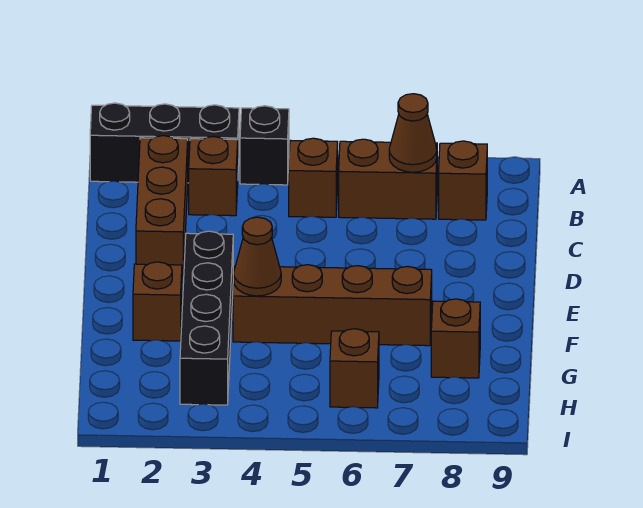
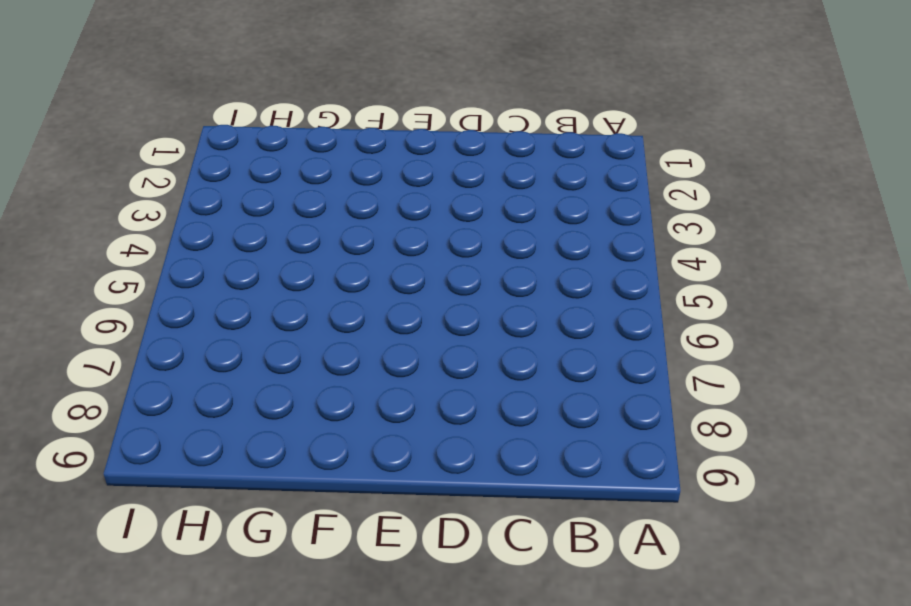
none -> black brick A1:A3 level 1
none -> black brick A4 level 1
none -> brown brick B2:D2 level 1

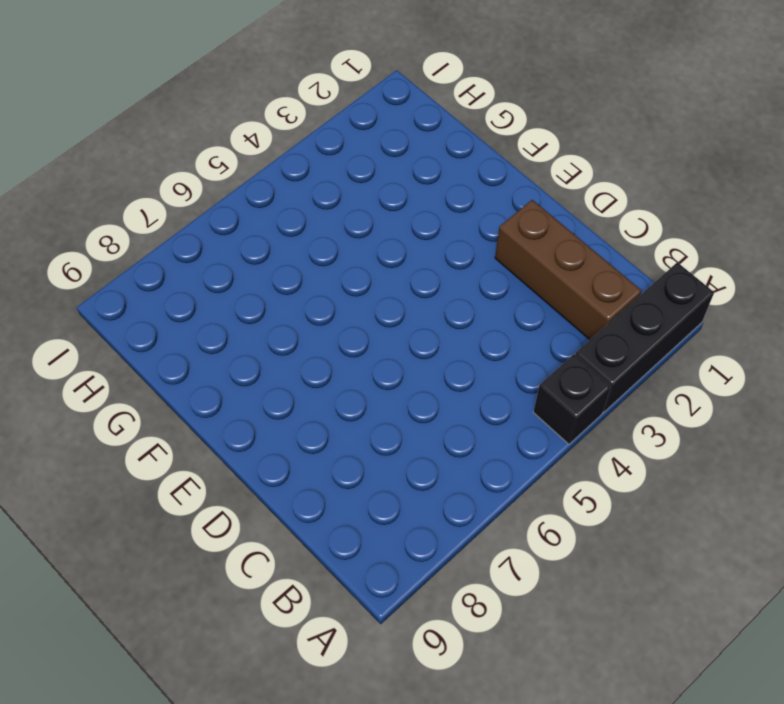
none -> brown brick B3 level 1
none -> brown brick B5 level 1
none -> brown brick B6:B7 level 1

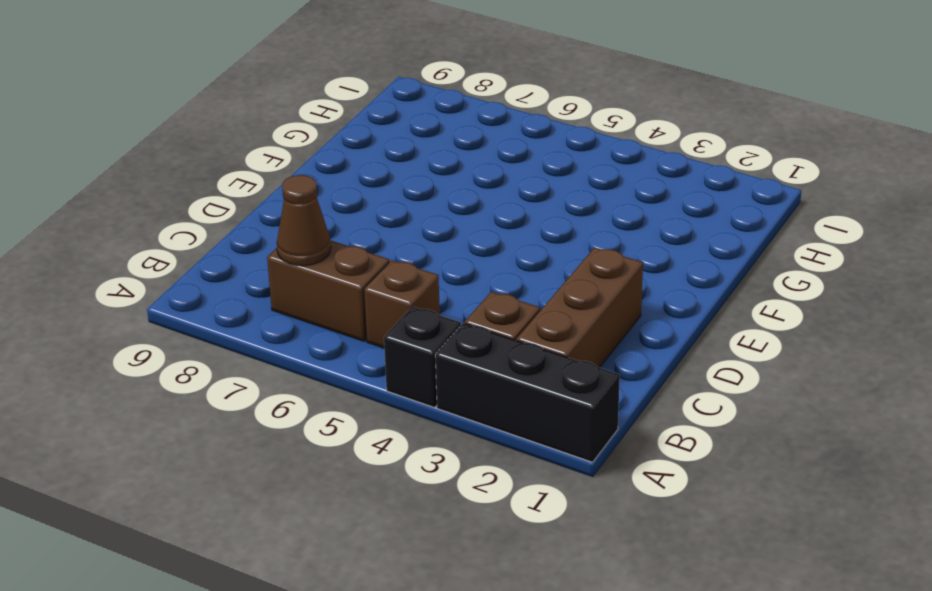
none -> brown brick B8 level 1
none -> black brick E3:H3 level 1
none -> brown brick F2 level 1

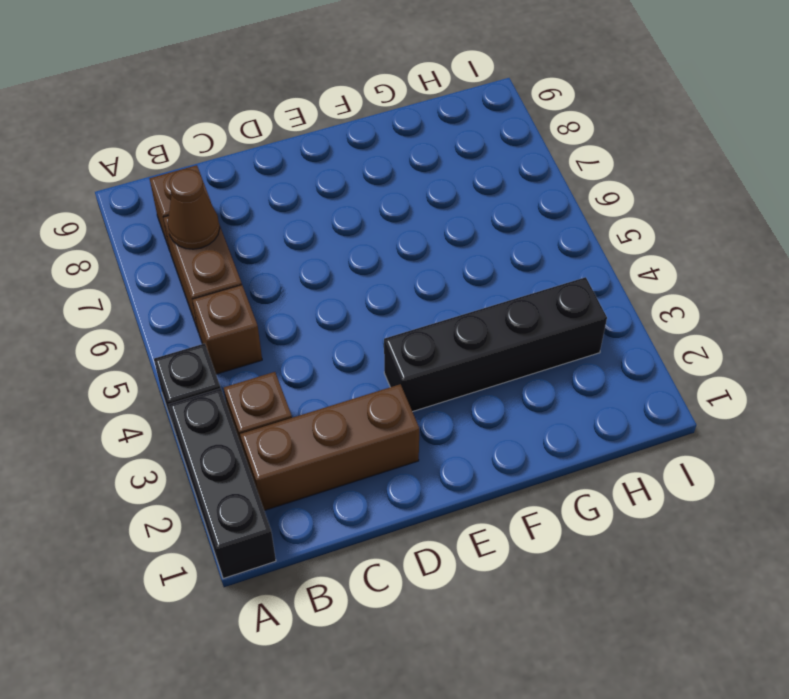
none -> brown brick F2 level 1
none -> brown brick F4:F7 level 1
none -> brown brick G8 level 1

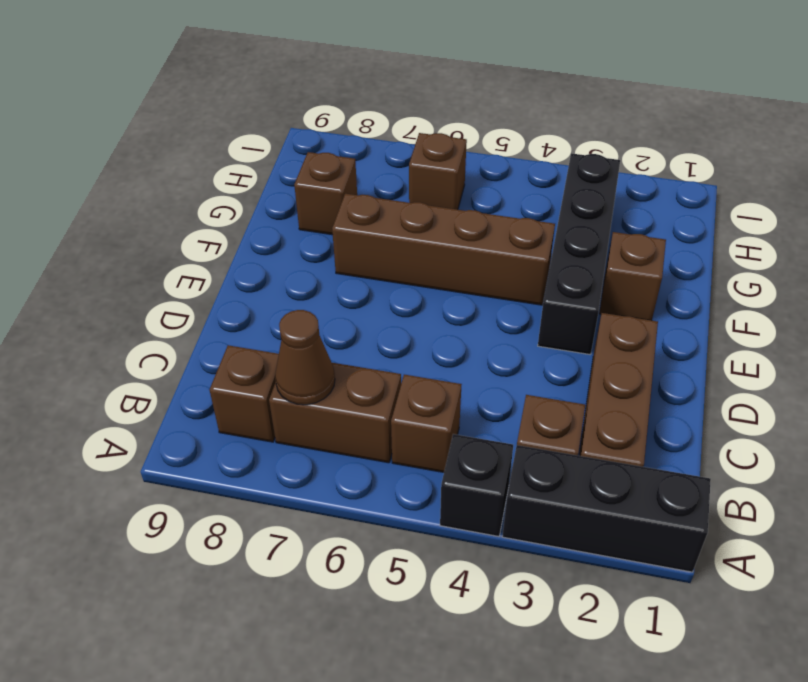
none -> brown cone F4 level 2

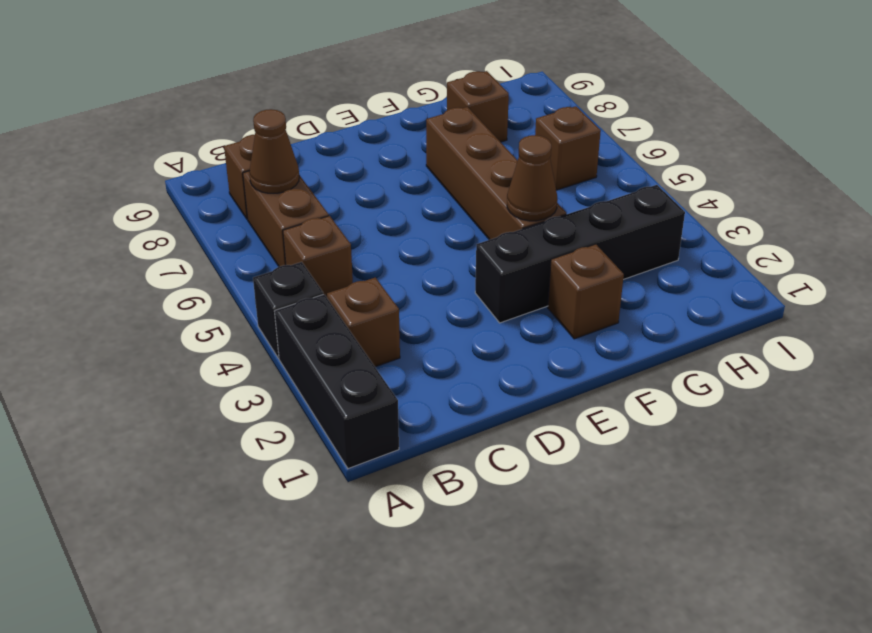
none -> brown brick B2:D2 level 1

